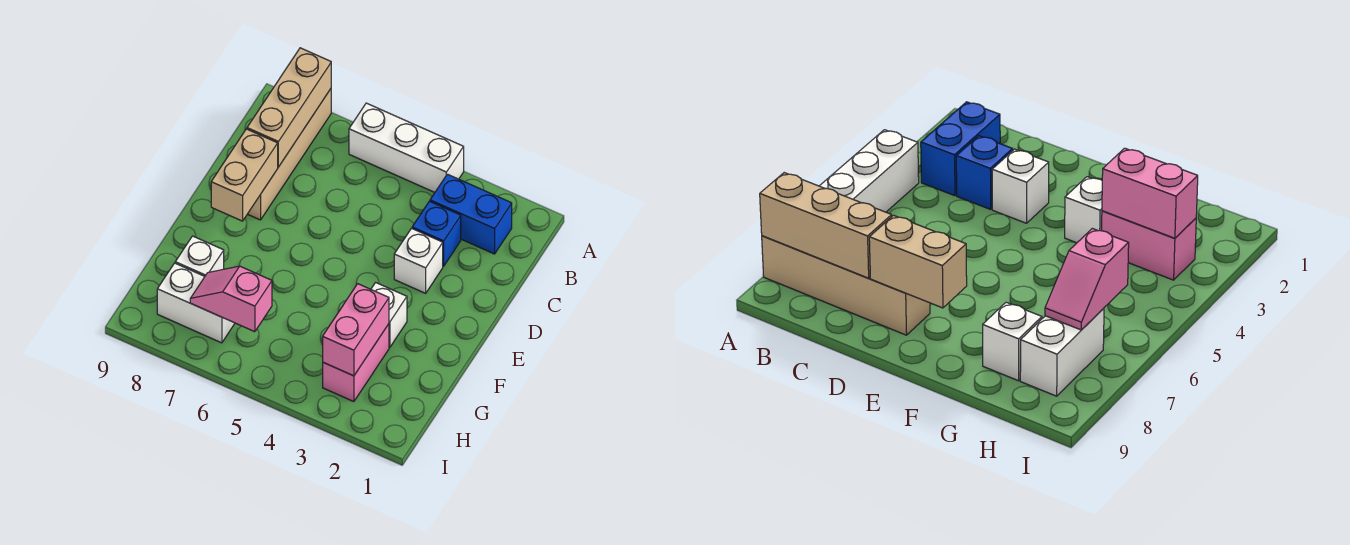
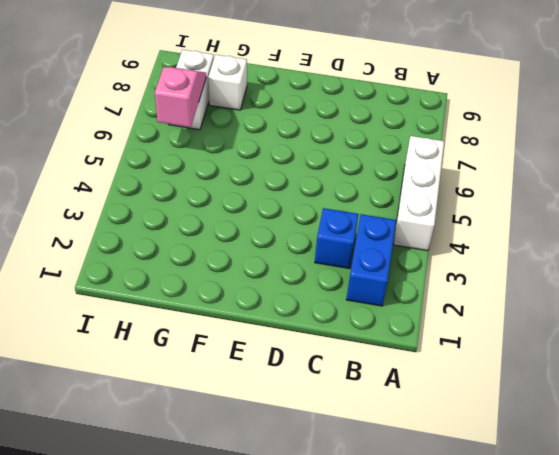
none -> tan brick A8:D8 level 1
none -> white brick D3 level 1
none -> white brick F3 level 1

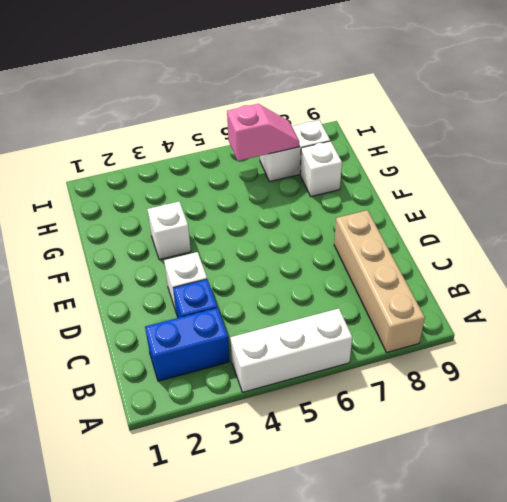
none -> pink brick G3:H3 level 1
none -> tan brick A8:C8 level 2
none -> tan brick D8:E8 level 2

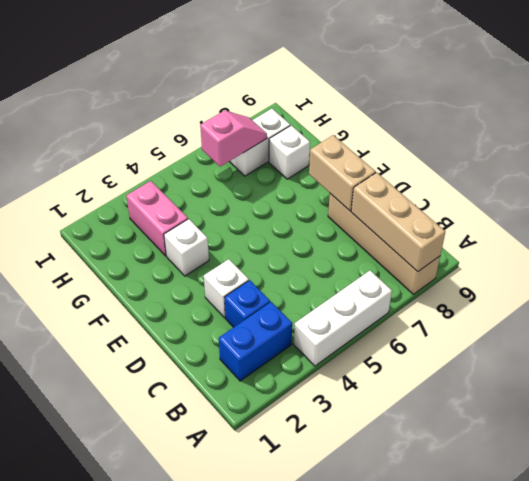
none -> pink brick G3:H3 level 2

